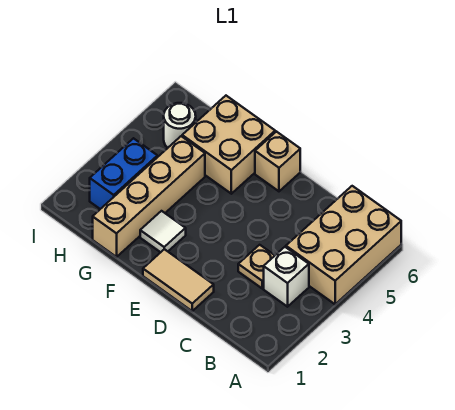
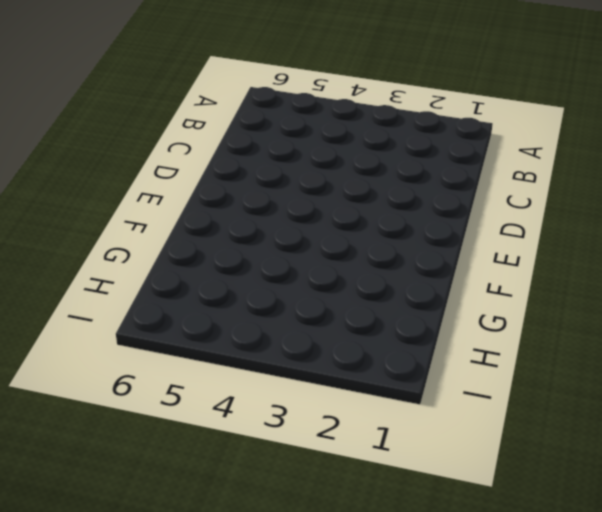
none -> tan brick A4:B6 level 1
none -> white brick B3 level 1

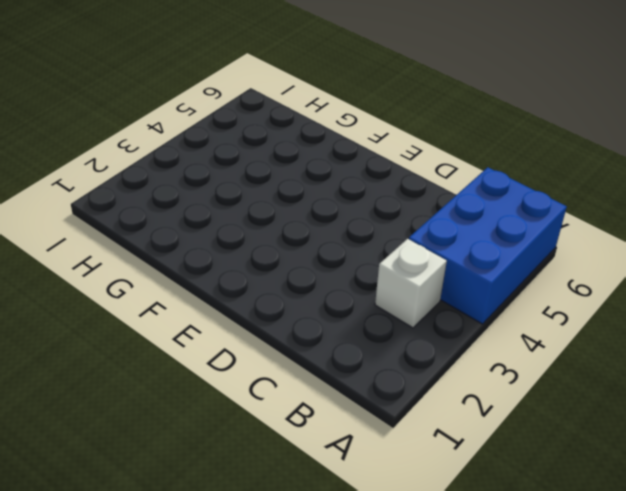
blue brick A4:B6 level 1 -> tan brick A4:B6 level 1
none -> tan plate C3 level 1
none -> tan tile D1:E1 level 1

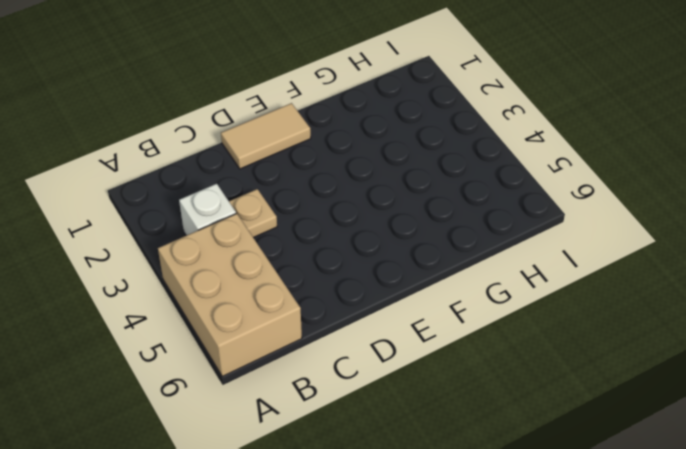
none -> tan brick E6 level 1
none -> white tile F2 level 1

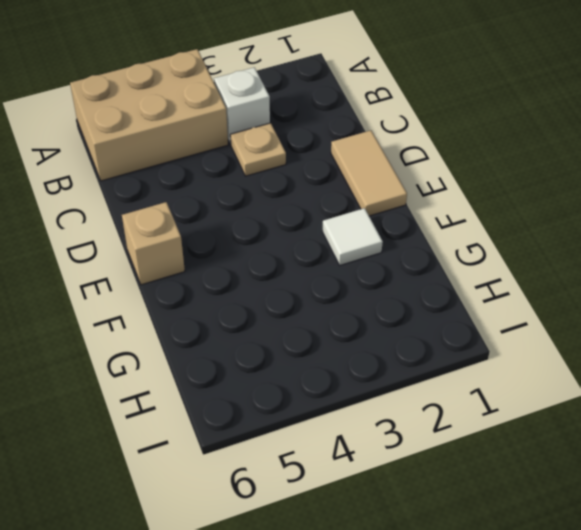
none -> tan brick F5:G6 level 1
none -> tan brick G1:G4 level 1

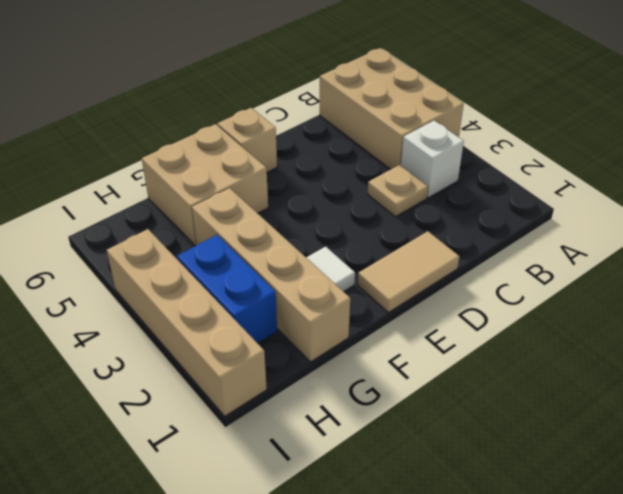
tan brick I1:I4 level 1 -> none
none -> white round brick H5 level 1

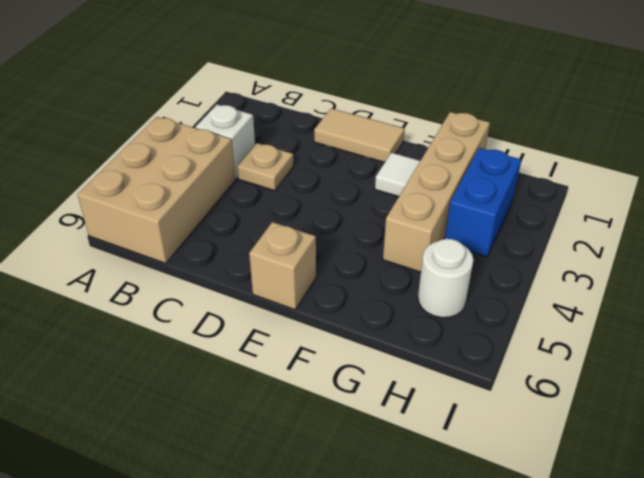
none -> tan brick F5:G6 level 1

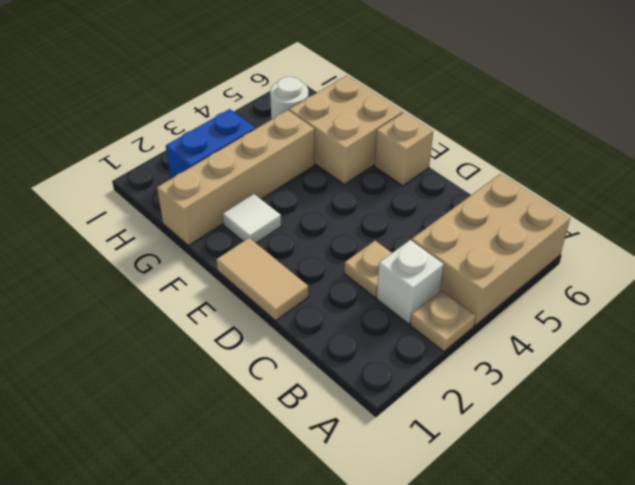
tan plate A3 level 1 -> none

